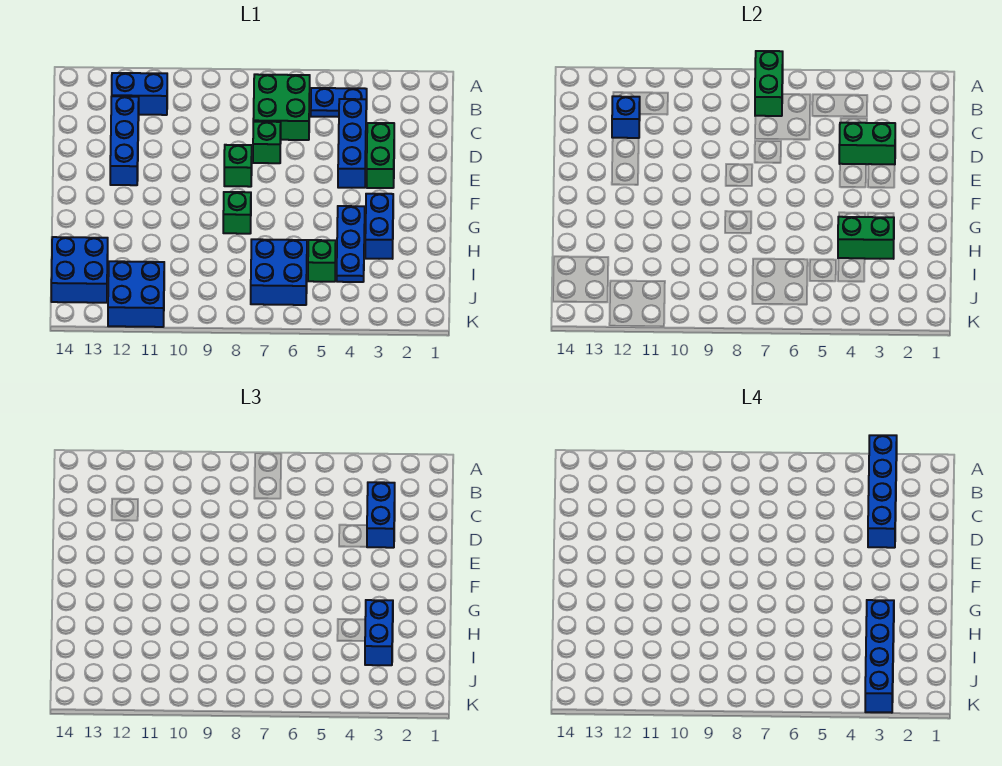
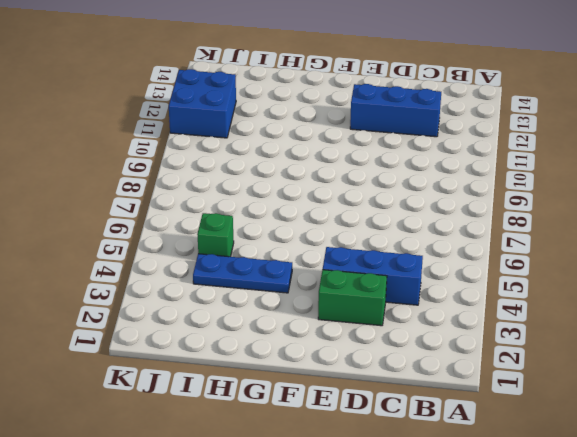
none -> blue plate B4:B5 level 1
none -> green brick B6:C7 level 1
none -> blue brick B11:B12 level 1

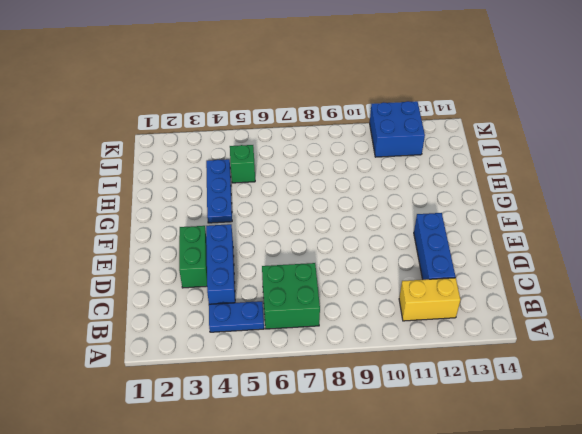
yellow brick B11:B12 level 1 -> blue brick B11:B12 level 1
none -> green brick D7 level 1
none -> green brick E8 level 1
none -> blue brick G3:H3 level 1

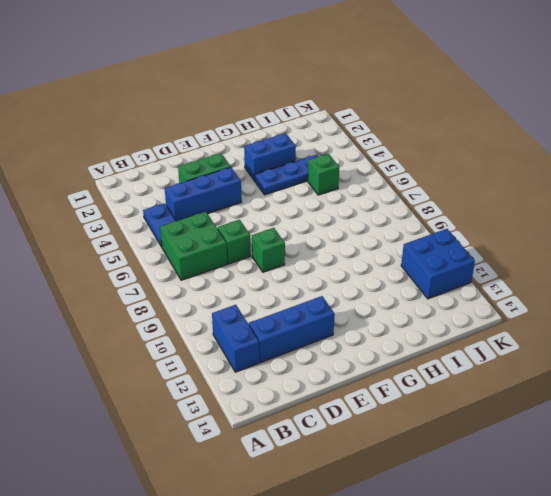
none -> green brick G8 level 1
none -> blue brick I6:J7 level 1
none -> blue brick I13:J14 level 1

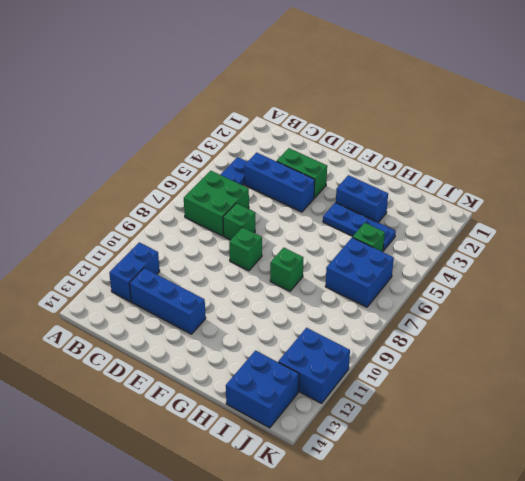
none -> green brick A7:B7 level 2
none -> blue brick C12 level 2
none -> green brick D3:D4 level 2

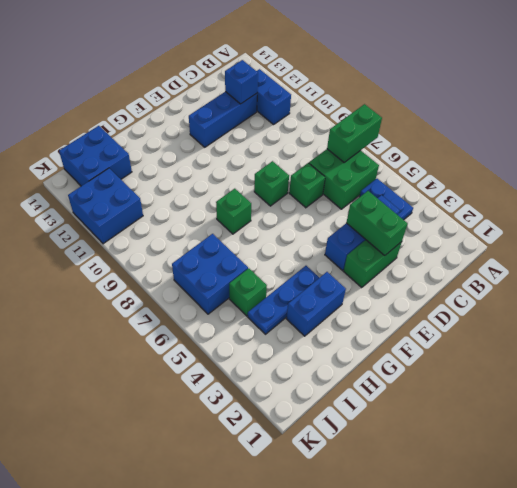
none -> green brick H3:H4 level 2
none -> blue brick C3:D3 level 3
none -> blue brick H3:I3 level 3

